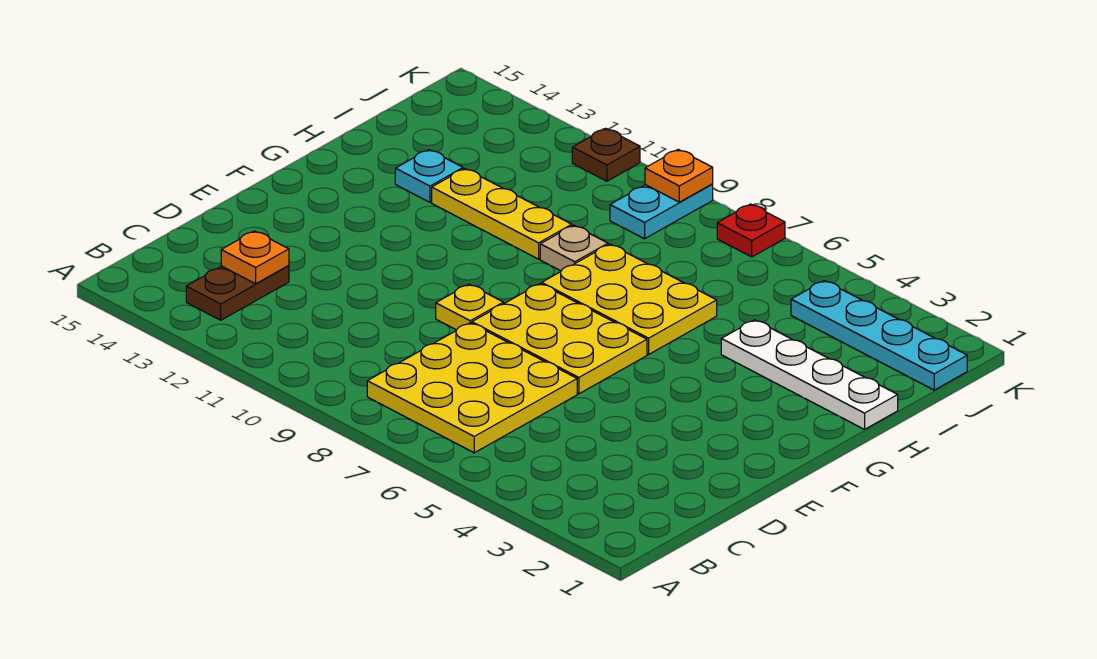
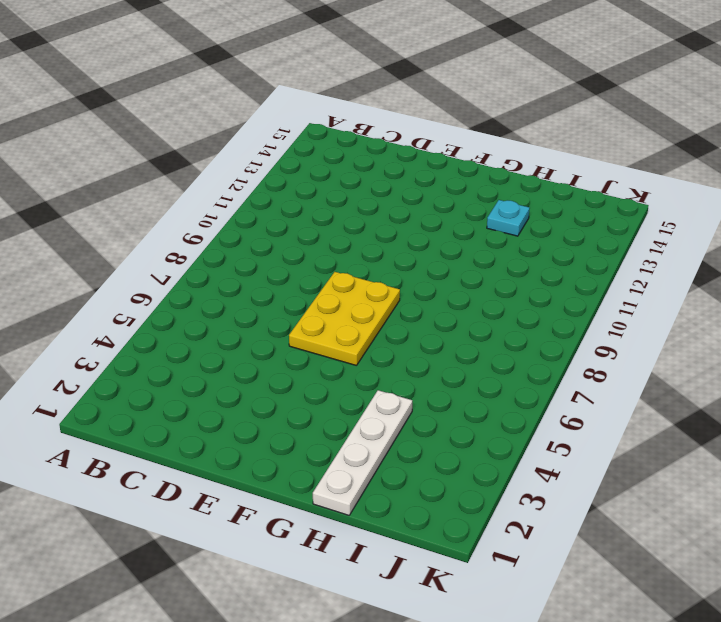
none -> yellow plate B6:D8 level 1
none -> brown plate B13:C13 level 1
none -> yellow plate E9 level 1

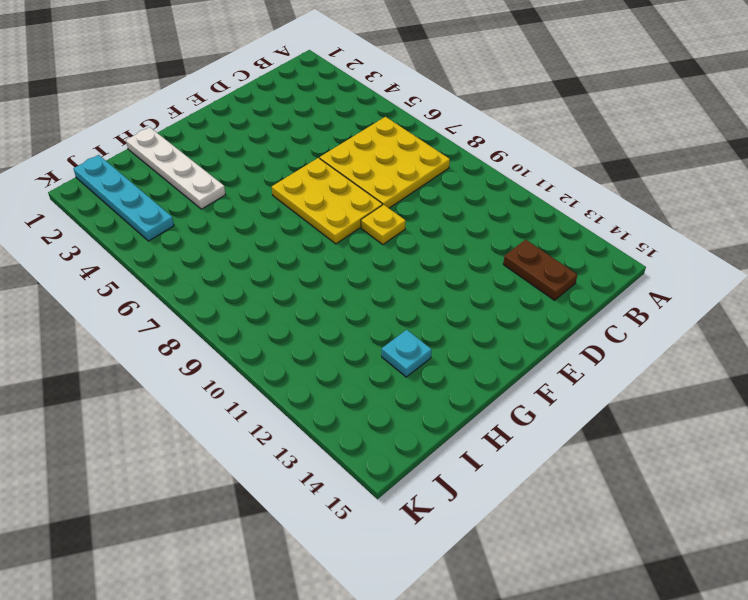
brown plate C13:C14 level 1 -> brown plate B13:C13 level 1
none -> yellow plate G6:H8 level 1
none -> tan plate H9 level 1
none -> yellow plate H10:H12 level 1

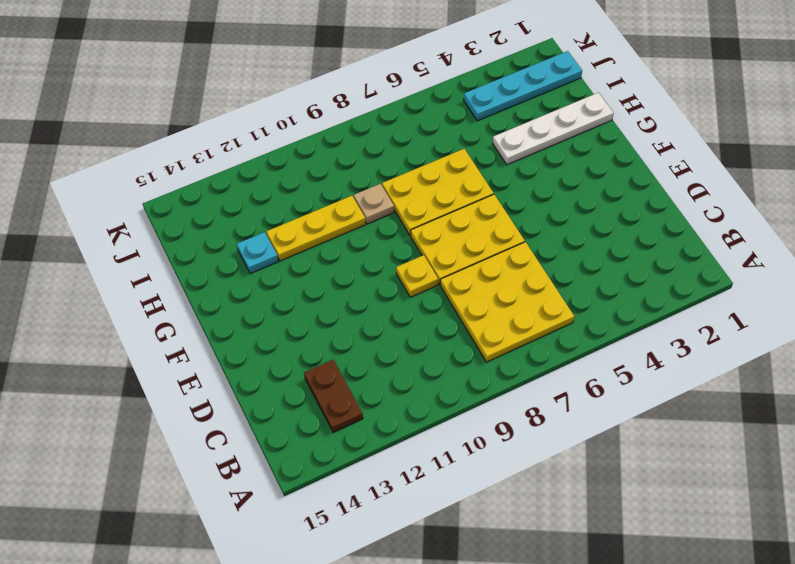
none -> cyan plate J9:K9 level 1
none -> red plate K7 level 1
none -> brown plate K11 level 1

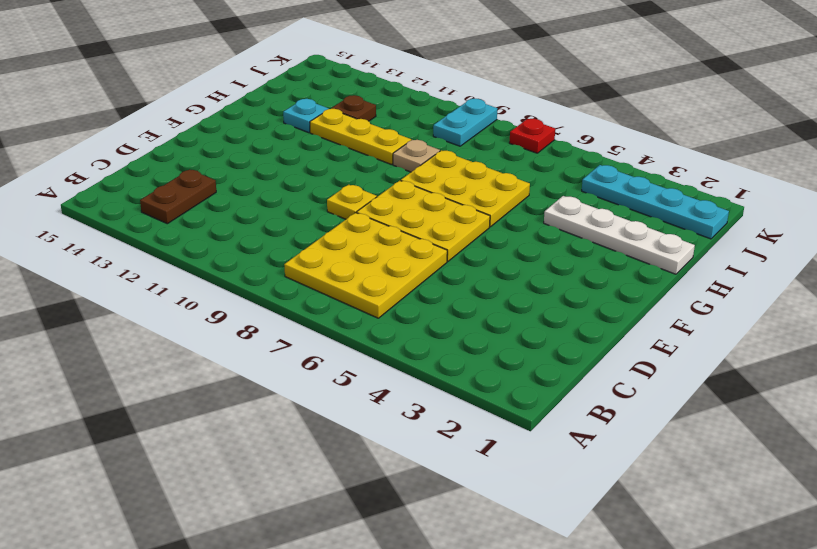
brown plate I12 level 1 -> brown plate K11 level 1
none -> orange plate C13 level 2
none -> orange plate K9 level 2

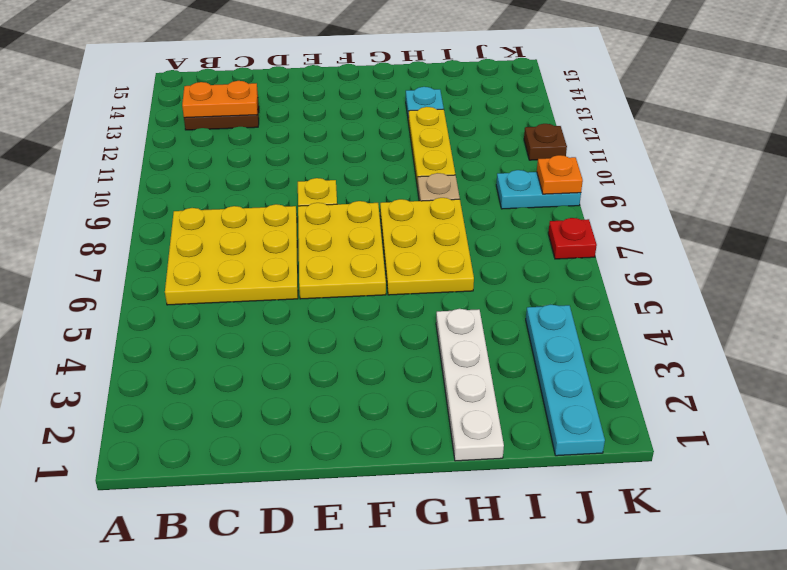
orange plate B13:C13 level 2 -> orange plate C13 level 2

